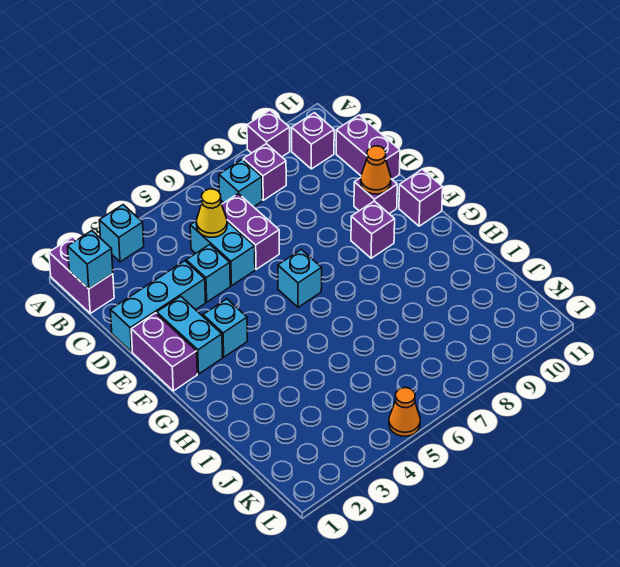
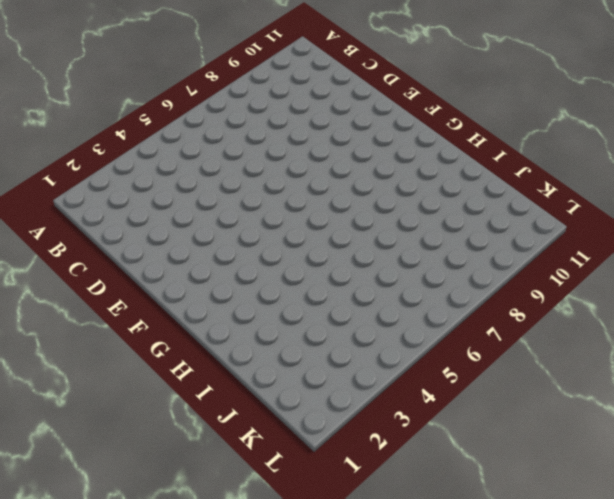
none -> purple brick A1:B1 level 1
none -> cyan brick A3 level 1
none -> purple brick A9 level 1

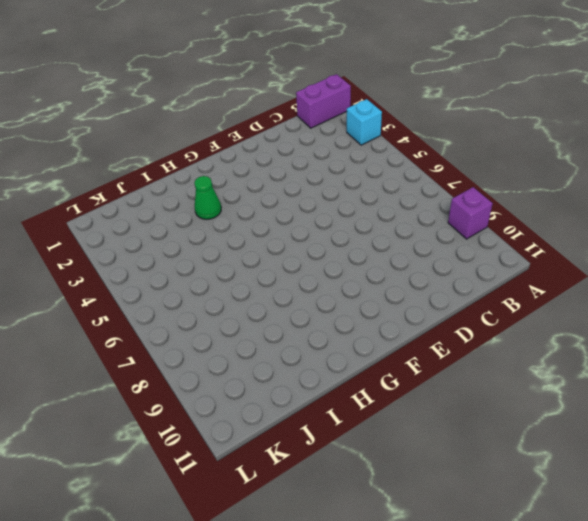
green cone H3 level 1 -> none
none -> cyan brick B7 level 1
none -> purple brick B8 level 1
none -> purple brick B10 level 1

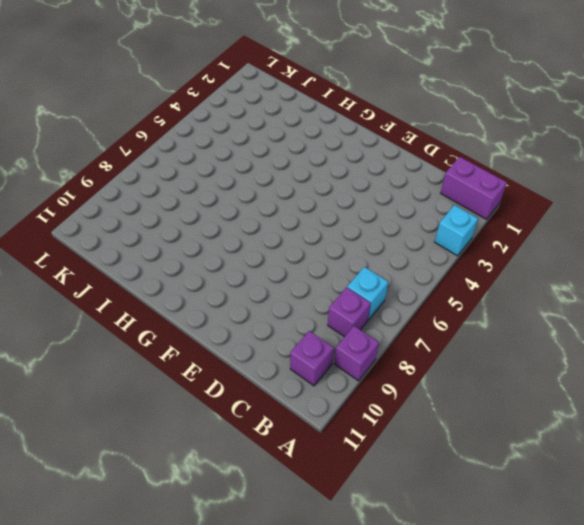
none -> cyan brick C5:D5 level 1
none -> purple brick C6:D6 level 1
none -> purple brick C11:D11 level 1

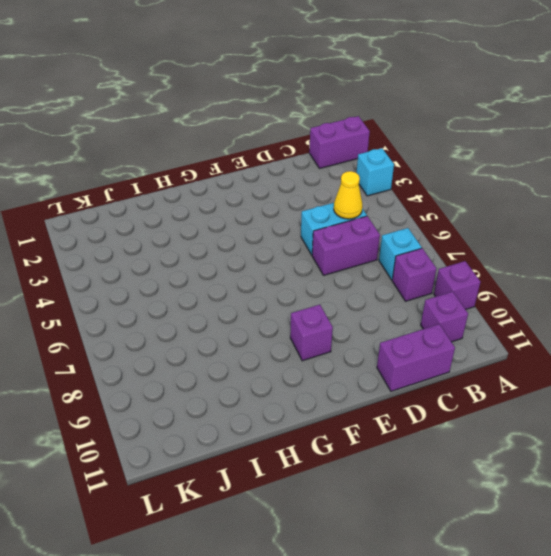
none -> cyan brick D1:D3 level 1
none -> cyan brick D4 level 1
none -> purple brick E1:F1 level 1

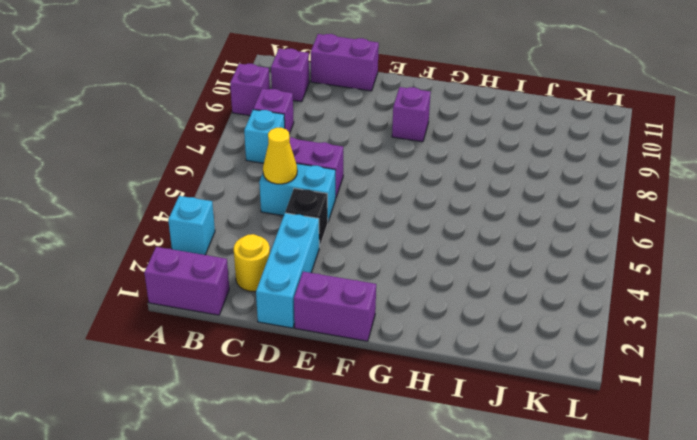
yellow round brick C2 level 1 -> none
black brick D4 level 1 -> cyan brick D4 level 1
none -> cyan brick E2:F2 level 1
none -> purple brick E10 level 1
none -> cyan brick F3 level 1

